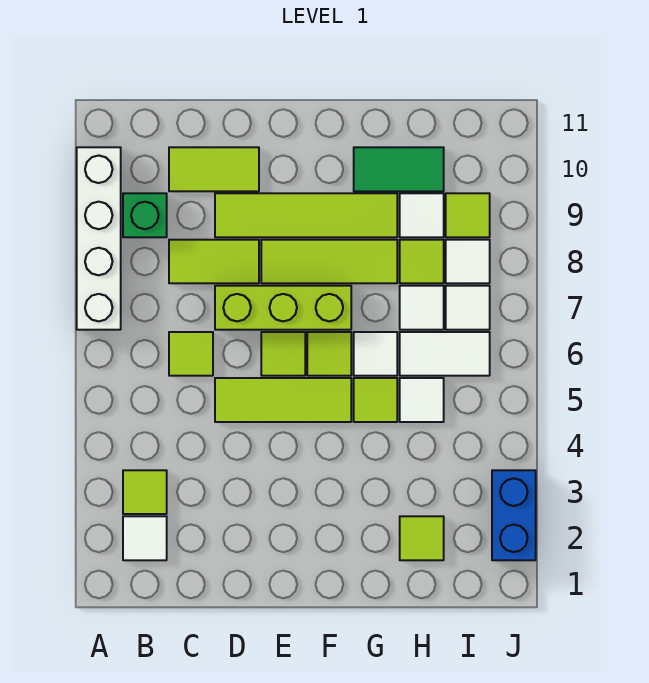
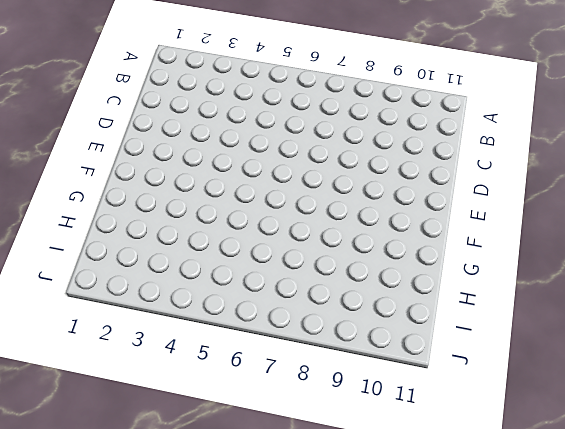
none -> white brick A7:A10 level 1
none -> white tile B2 level 1
none -> lime tile B3 level 1

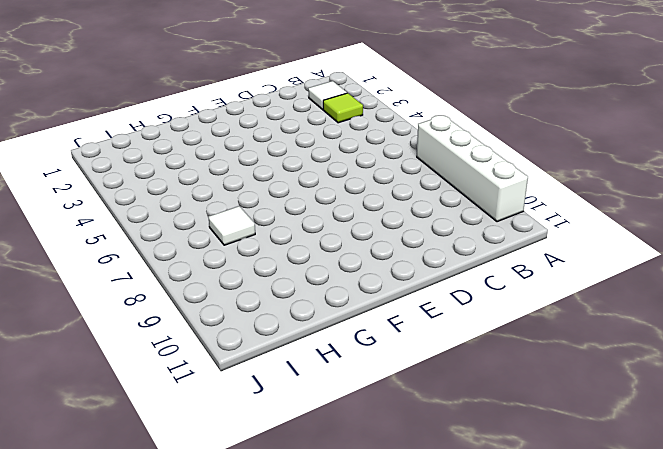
none -> green brick B9 level 1
none -> lime tile C6 level 1
none -> lime tile C8:D8 level 1

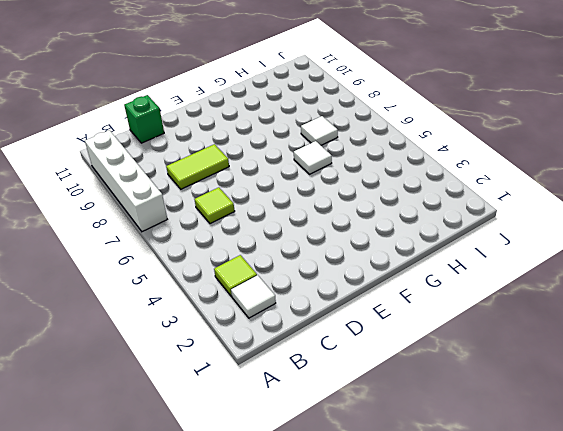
green brick C11 level 1 -> green brick B9 level 1
none -> lime tile C10:D10 level 1
none -> lime tile D5:F5 level 1
none -> lime brick D7:F7 level 1

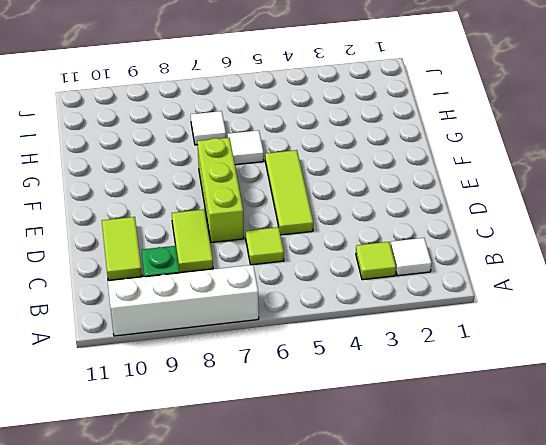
none -> lime tile D9:G9 level 1
none -> lime tile E6 level 1
none -> lime tile E8:G8 level 1

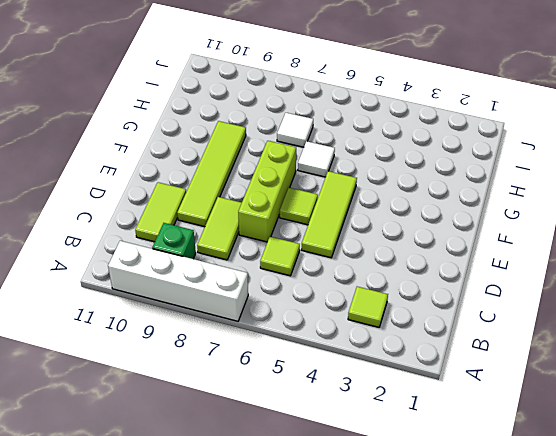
none -> white tile B2 level 1
none -> lime tile E8:G8 level 1
none -> lime tile F6 level 1

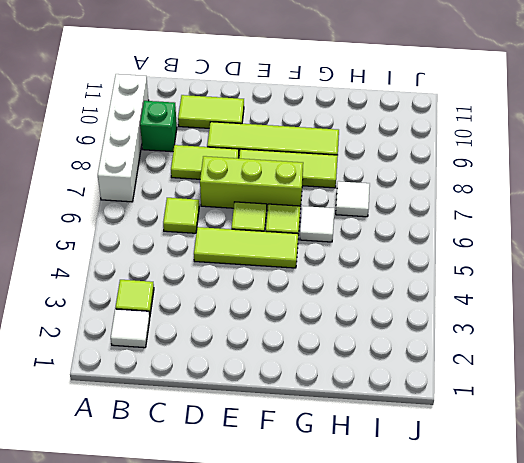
none -> lime tile G5 level 1
none -> green tile G10:H10 level 1
none -> lime tile H2 level 1

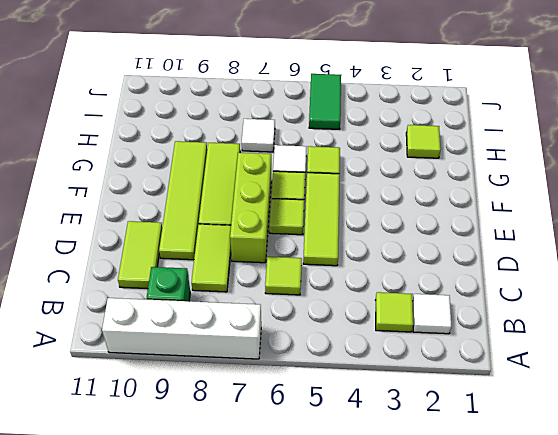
green tile I5:J5 level 1 -> green tile G10:H10 level 1
none -> white tile H5 level 1
none -> white tile H6:I6 level 1
none -> lime tile H8 level 1

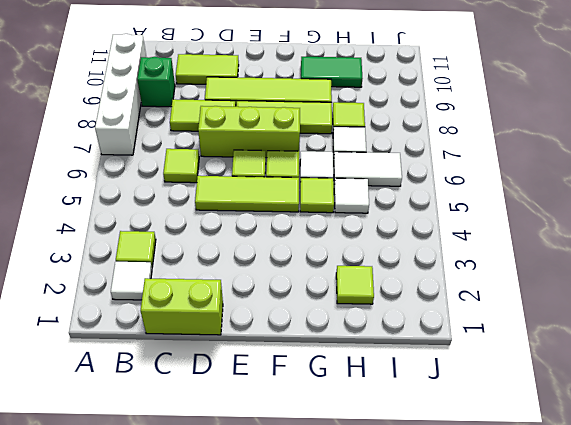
lime brick C1:D1 level 1 -> none
none -> white tile H9 level 1
none -> white tile I7 level 1
none -> white tile I8 level 1

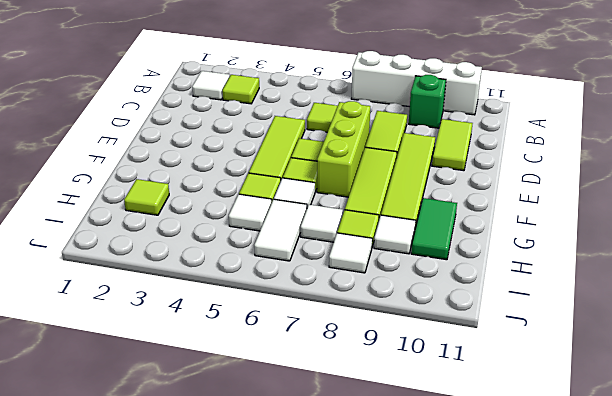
none -> white tile I7 level 1
none -> lime tile I9 level 1
none -> blue brick J2:J3 level 1

